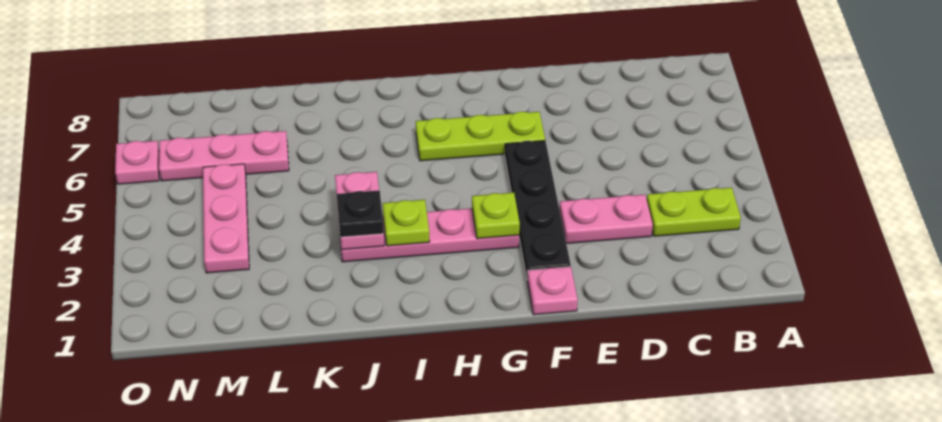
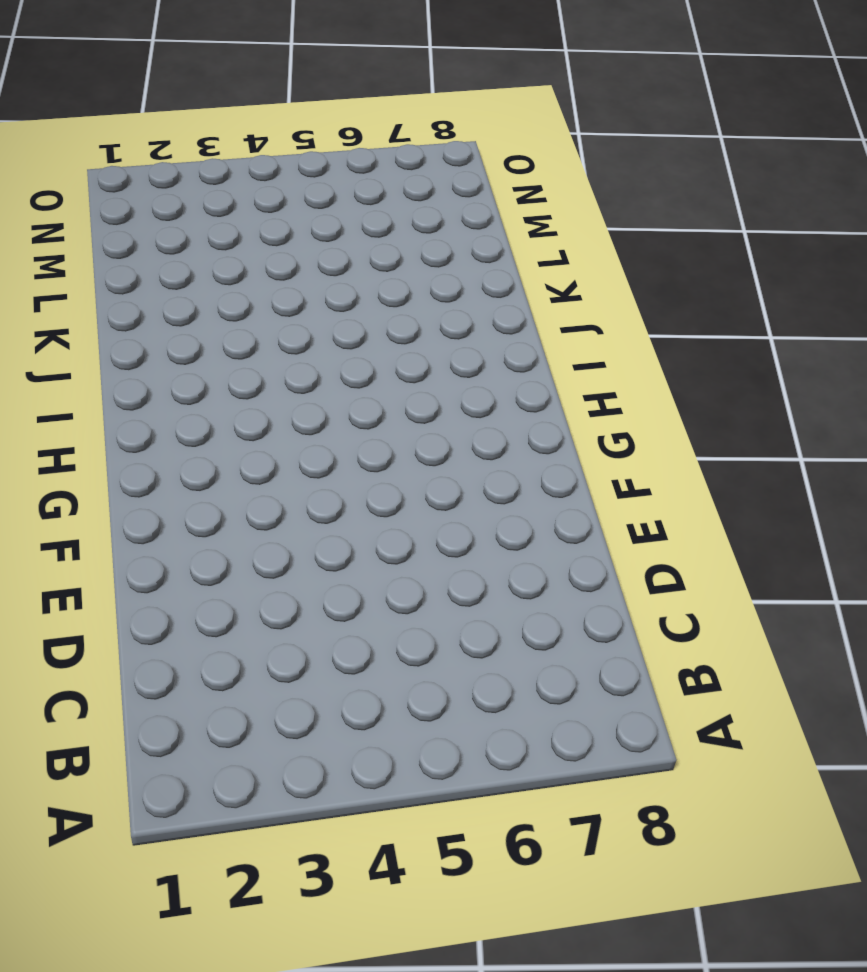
none -> lime plate B3:C3 level 1
none -> pink plate D3:E3 level 1
none -> pink plate F1 level 1

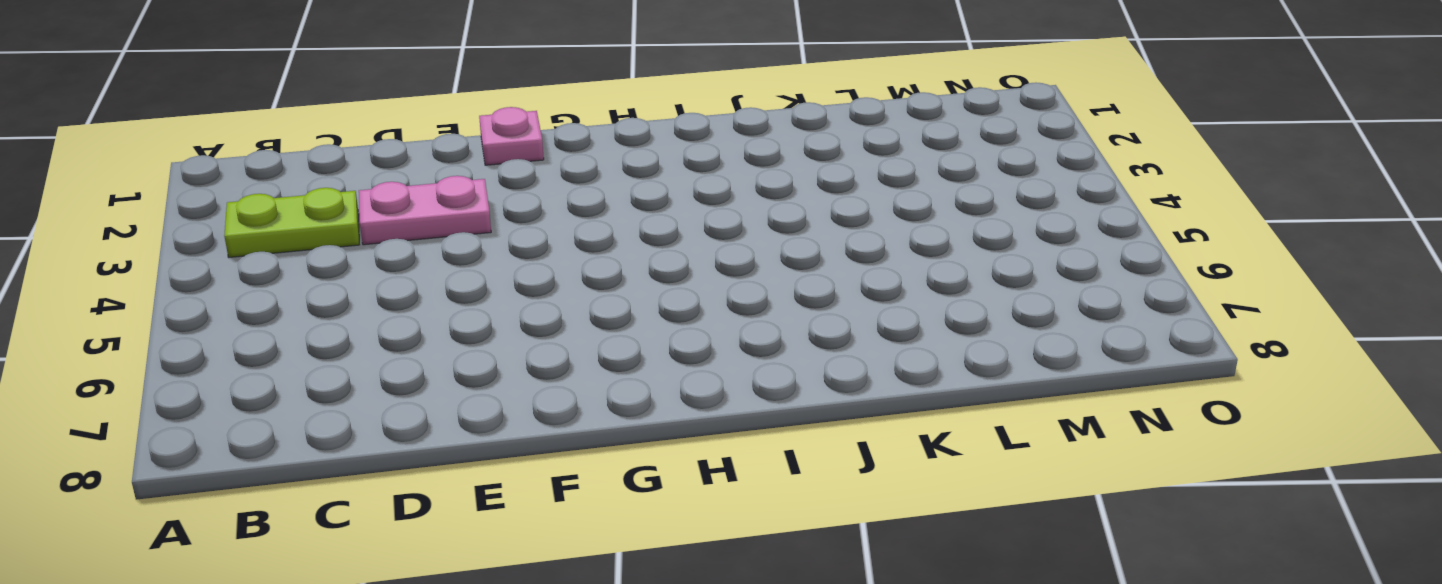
none -> black plate F2:F5 level 1
none -> lime plate F6:H6 level 1
none -> pink plate G3:J3 level 1

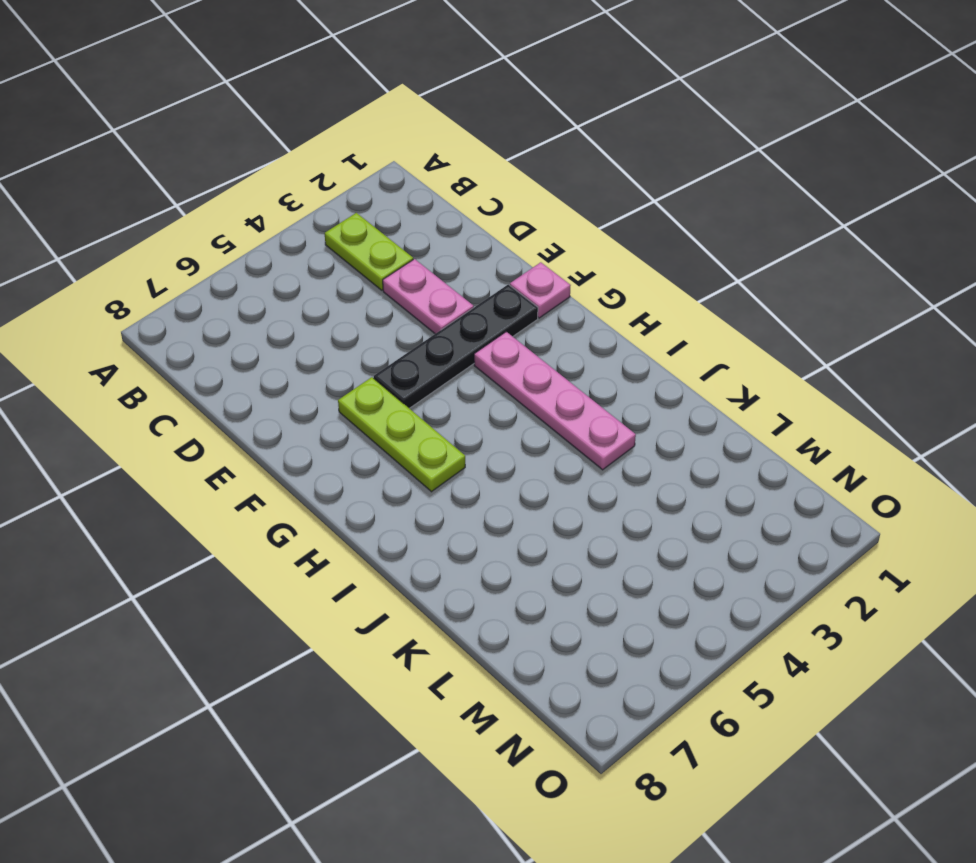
none -> pink plate L6:N6 level 1
none -> pink plate M3:M5 level 1
none -> pink plate O6 level 1

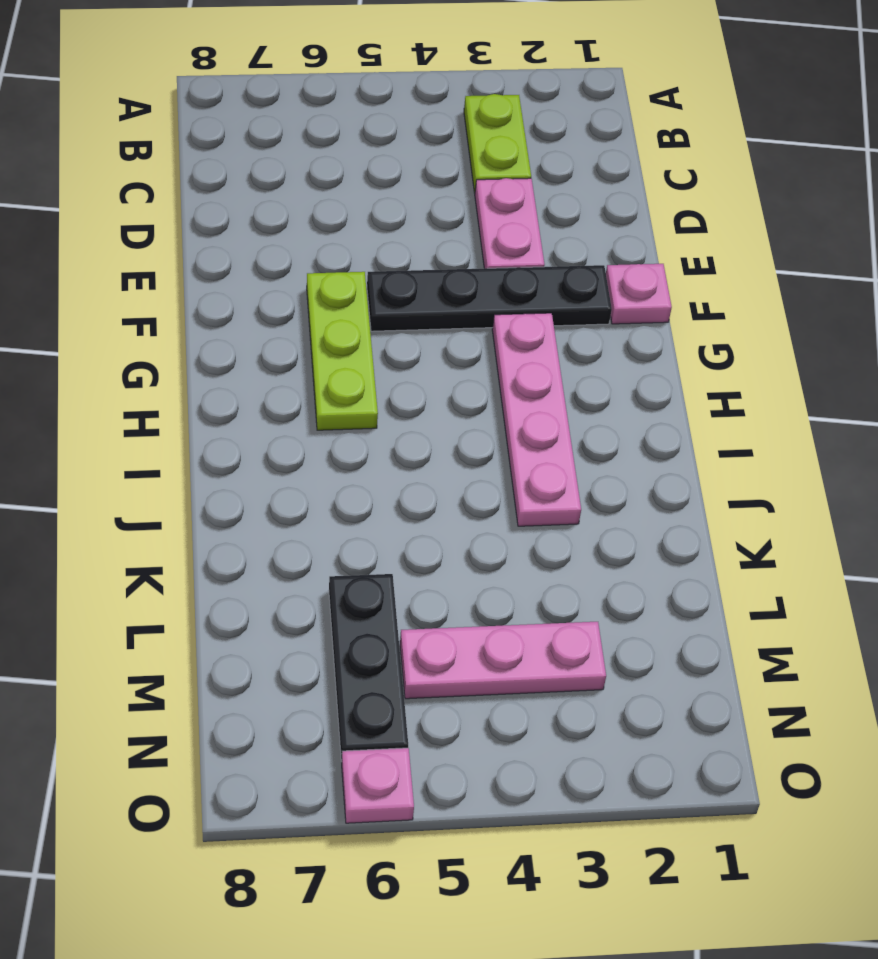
black plate L6:N6 level 1 -> pink plate L6:N6 level 1
none -> lime plate G3 level 2
none -> lime plate I3 level 2
none -> pink plate J3:J4 level 2

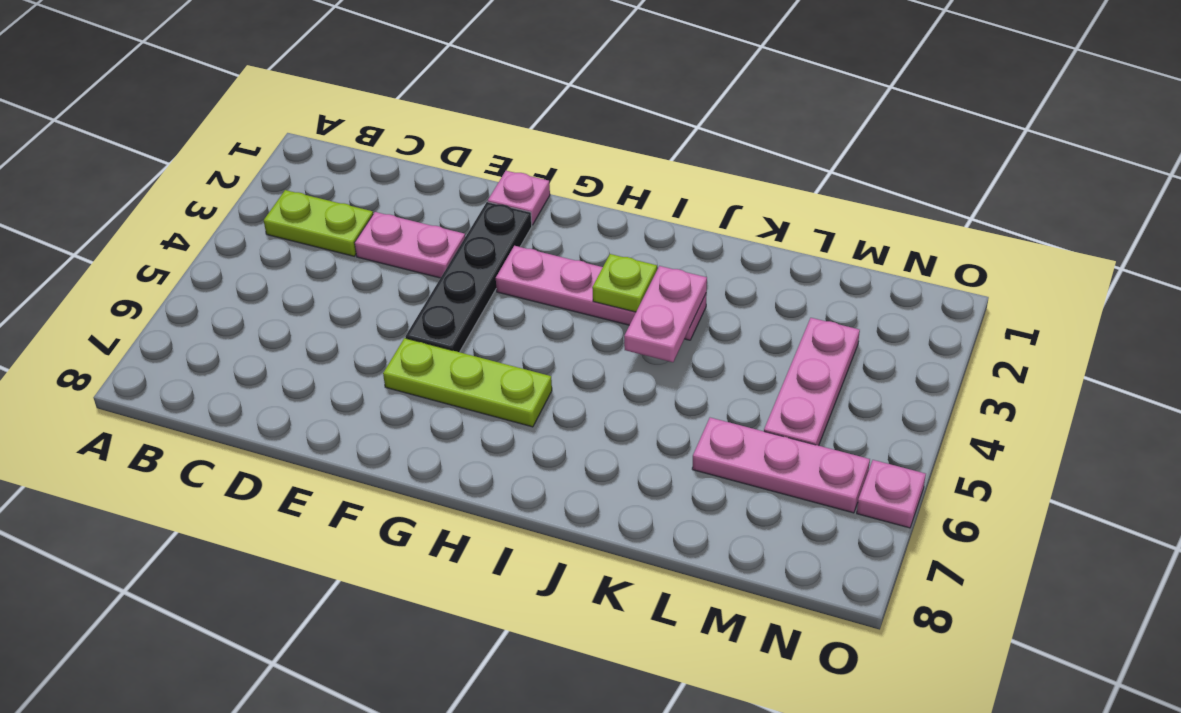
none -> lime plate G3 level 2
none -> black plate J3 level 3

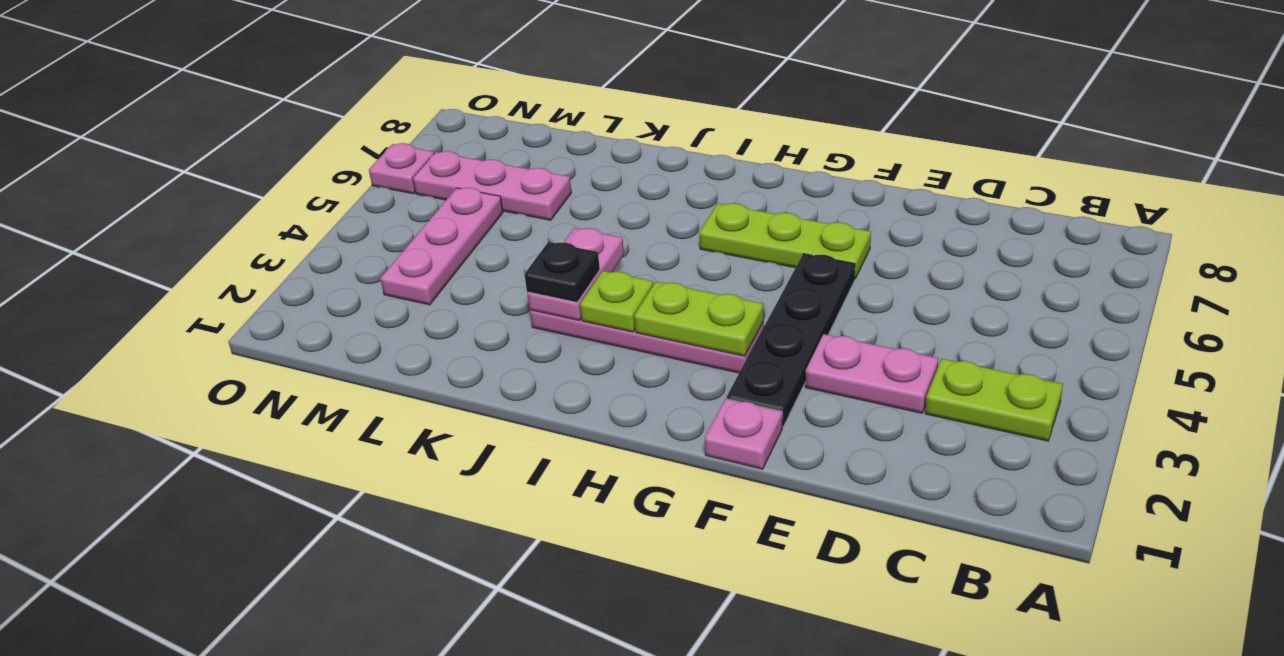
lime plate G3:H3 level 2 -> lime plate G3 level 2

